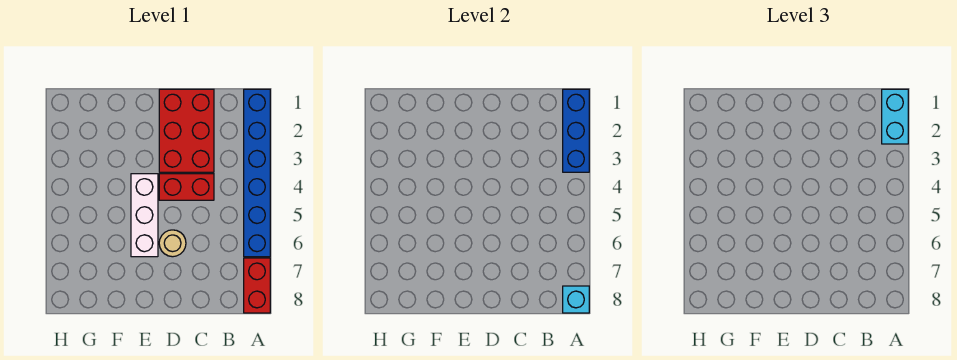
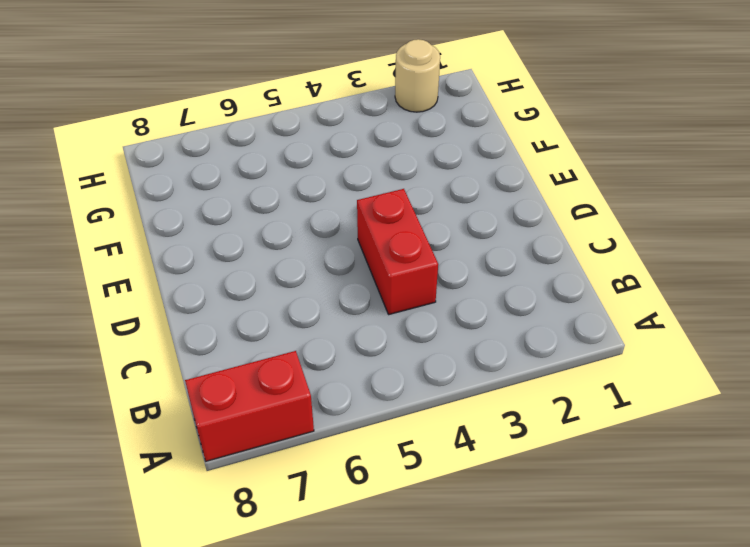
tan round brick H2 level 1 -> tan round brick D6 level 1
none -> blue brick A1:A6 level 1
none -> red brick C1:D3 level 1

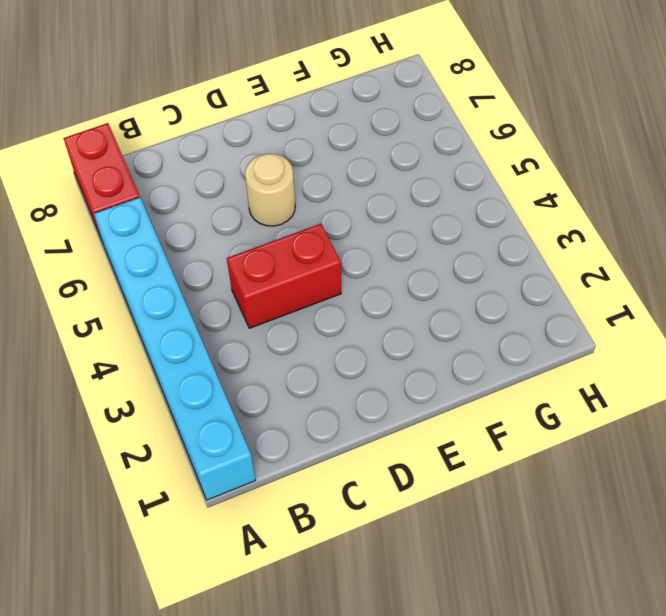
cyan brick A1:A6 level 1 -> blue brick A1:A6 level 1
none -> red brick C1:D3 level 1
none -> white brick E4:E6 level 1

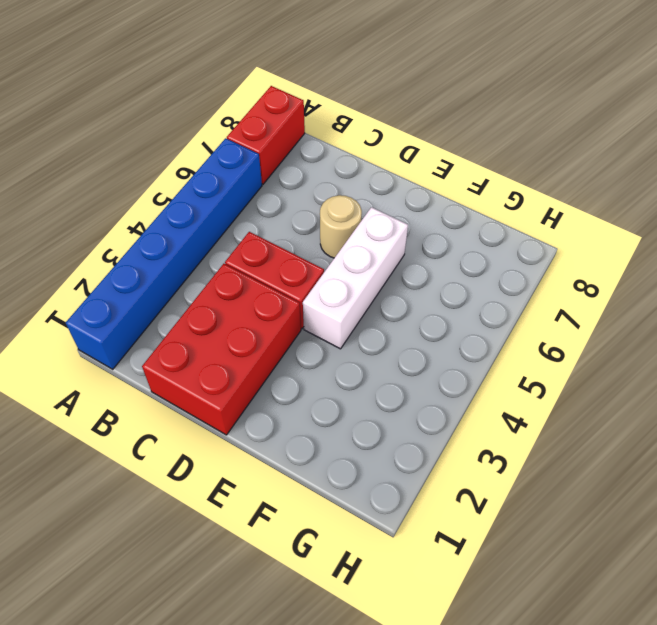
none -> blue brick A1:A3 level 2
none -> cyan brick A8 level 2

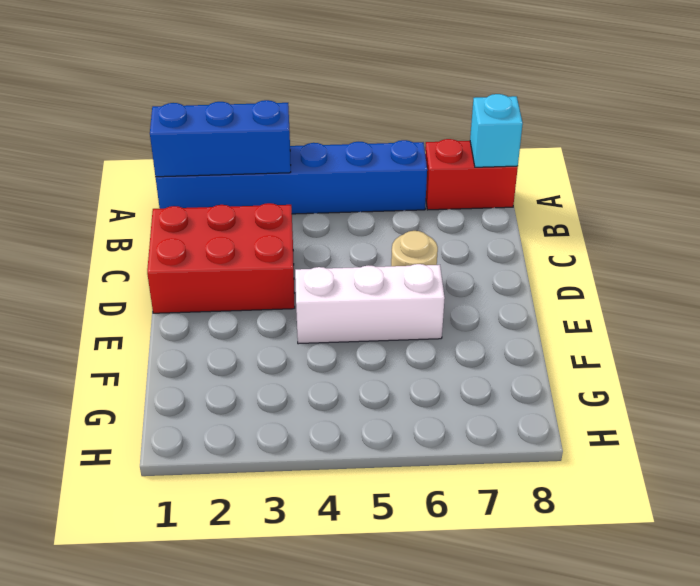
none -> red brick C4:D4 level 1
none -> cyan brick A1:A2 level 3

